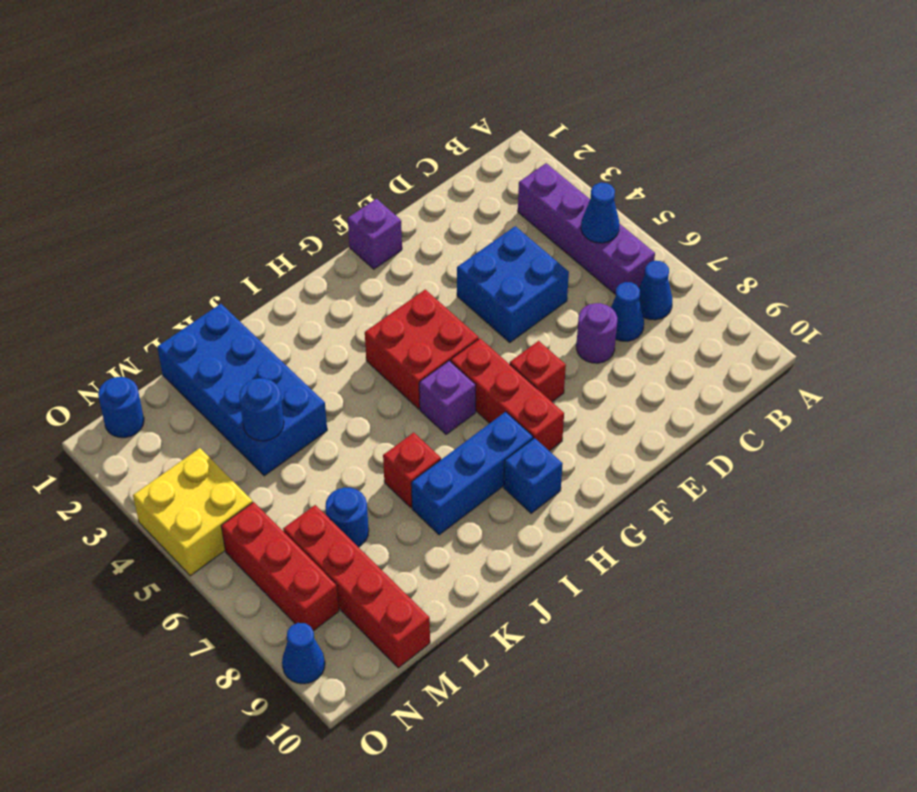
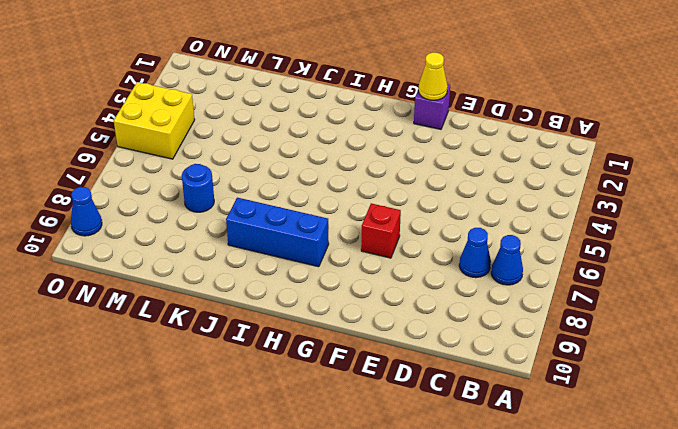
yellow cone F1 level 2 -> none
none -> purple brick B3:B6 level 1
none -> blue brick D4:E5 level 1
none -> purple round brick D7 level 1

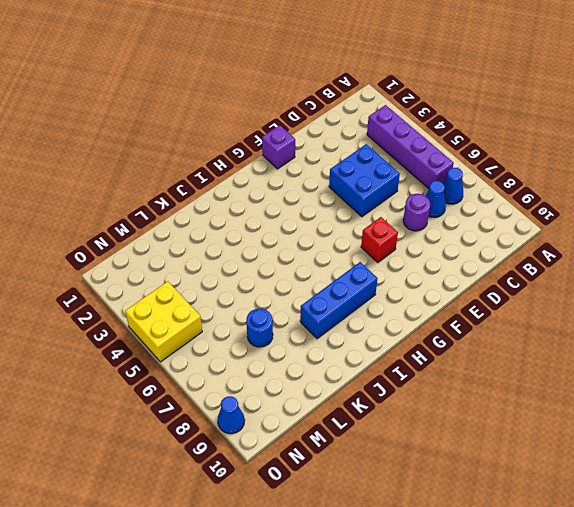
none -> red brick G4:H5 level 1
none -> red brick G6:G8 level 1
none -> purple brick H6 level 1

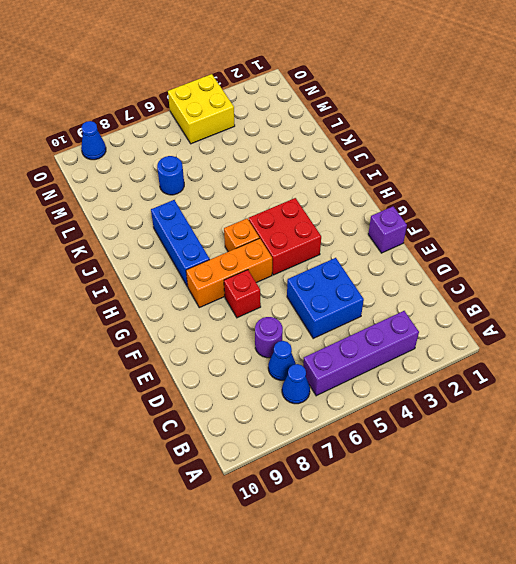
orange brick G6:G8 level 1 -> red brick G6:G8 level 1
orange brick H6 level 1 -> purple brick H6 level 1
none -> blue brick H9 level 1
none -> red brick J7 level 1
none -> blue brick K1:L4 level 1

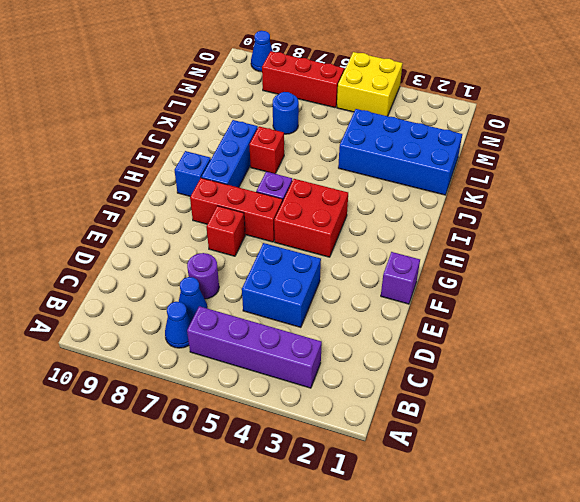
none -> red brick M7:M10 level 1
none -> blue round brick N1 level 1
none -> blue cone B5 level 2

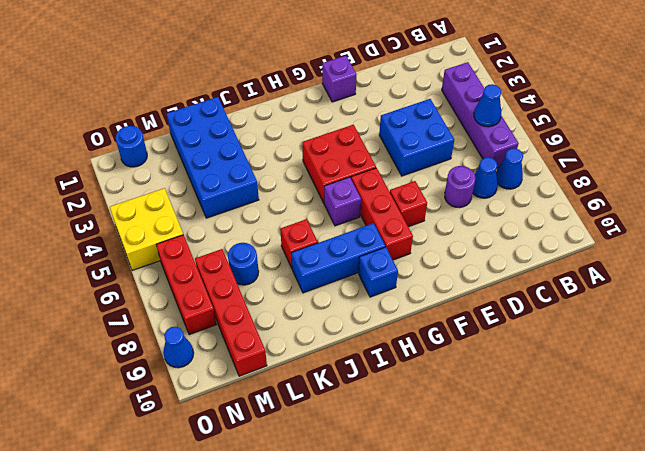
none -> blue round brick L4 level 2

